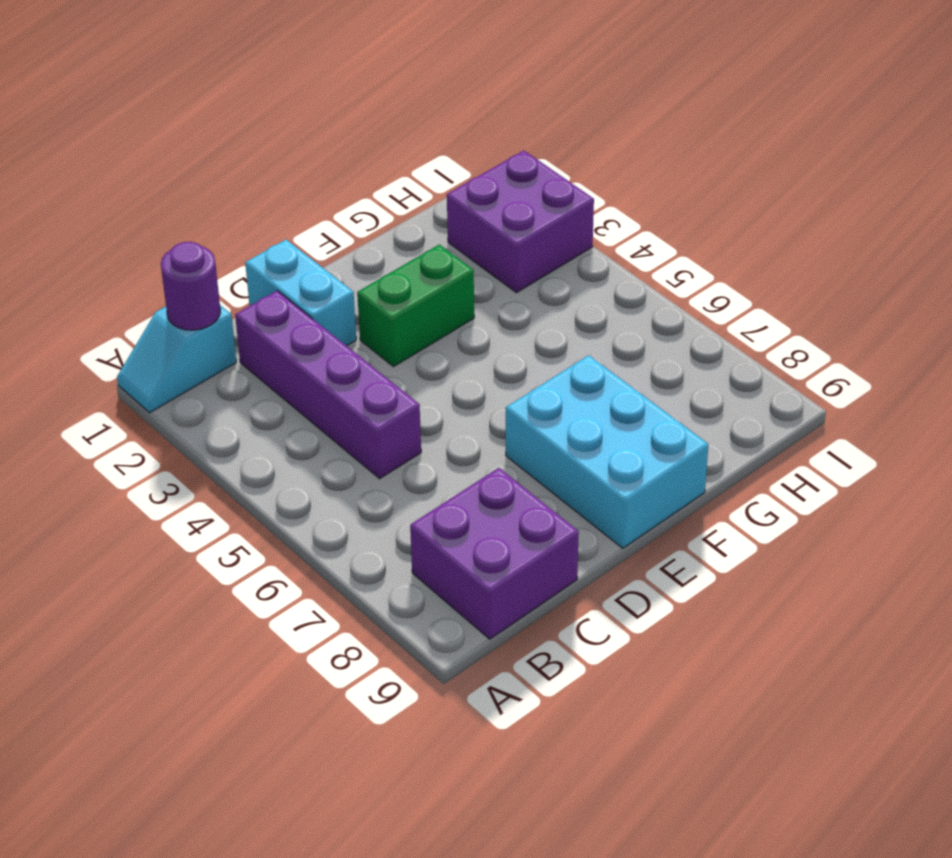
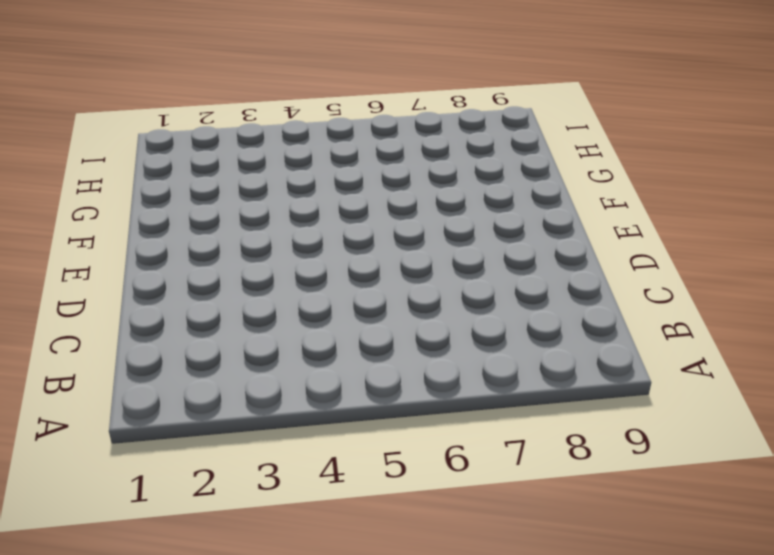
none -> cyan slope A1:B1 level 1 top B
none -> purple brick B8:C9 level 1

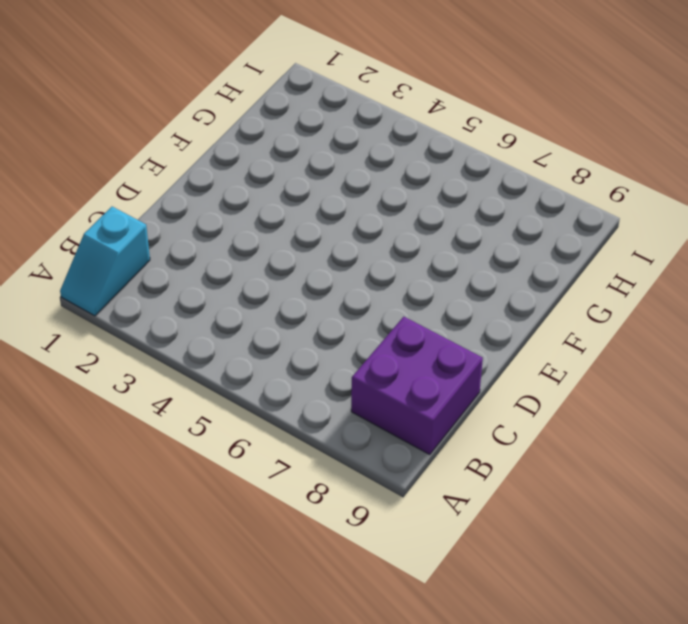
none -> purple brick C2:C5 level 1
none -> cyan brick D1:D2 level 1

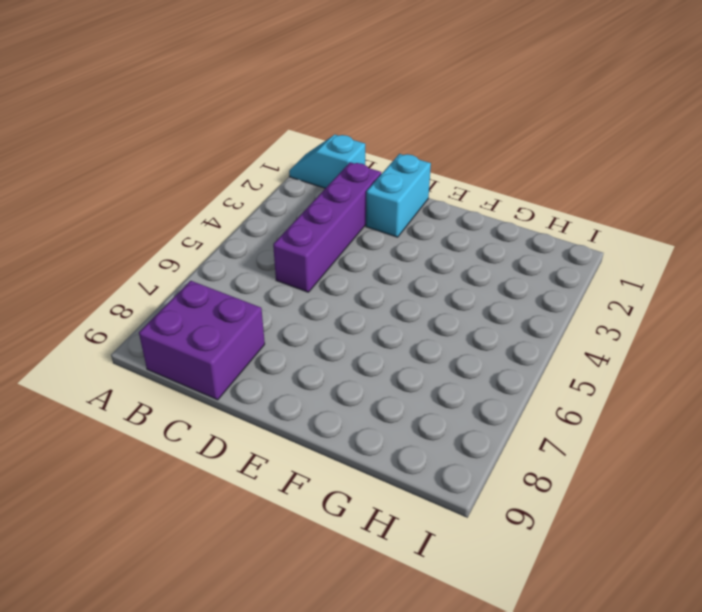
none -> green brick E3:F3 level 1
none -> cyan brick E7:F9 level 1

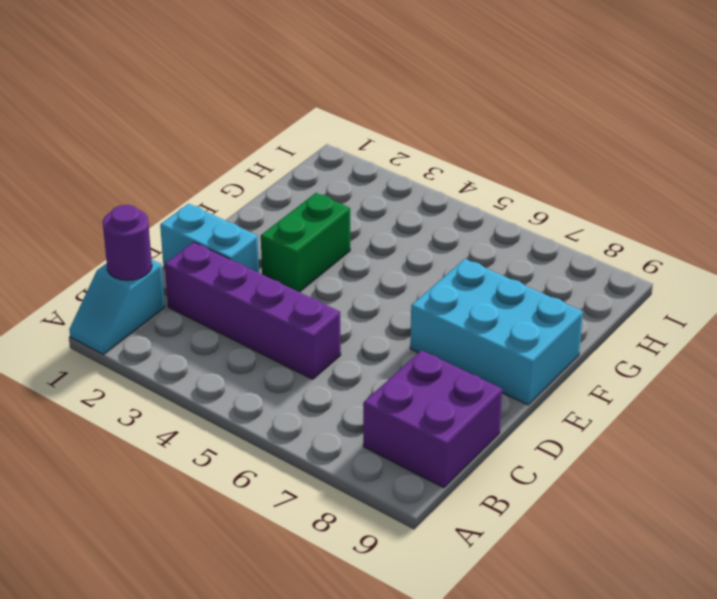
none -> purple brick H2:I3 level 1

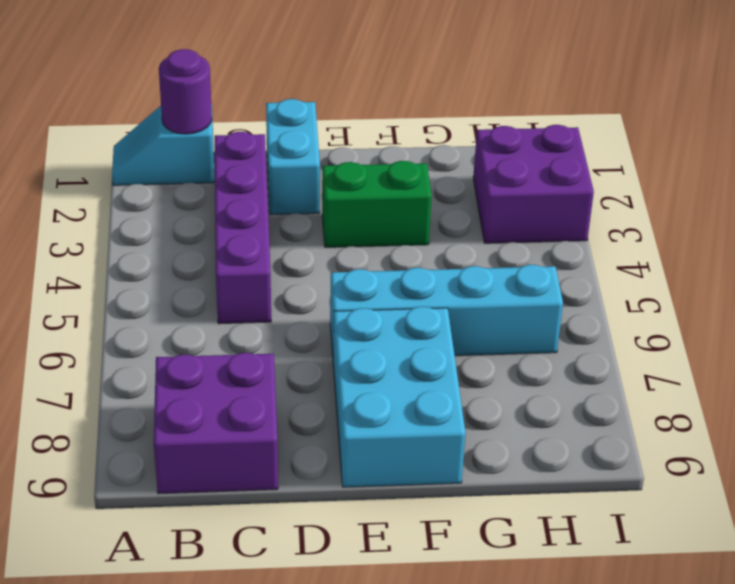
cyan brick E6:H6 level 1 -> none

